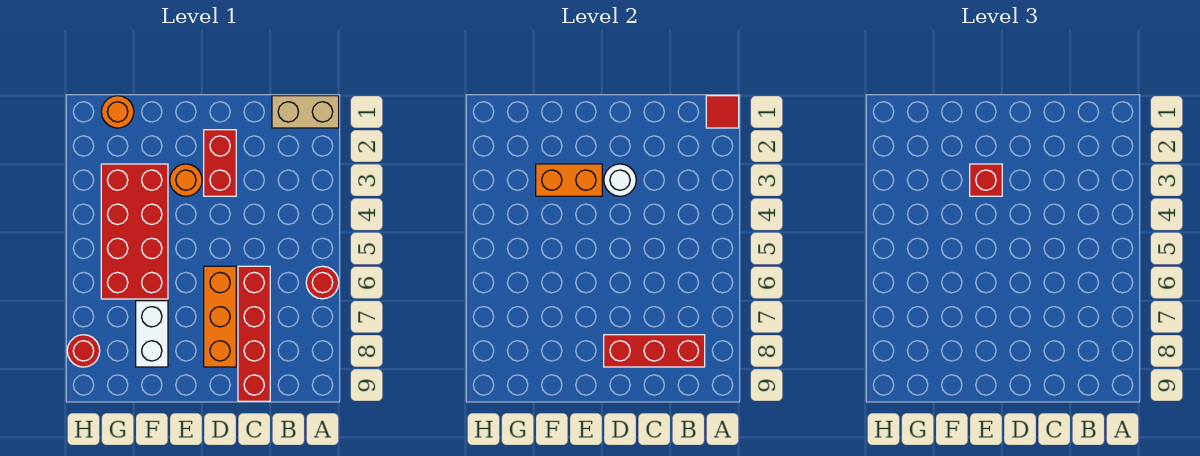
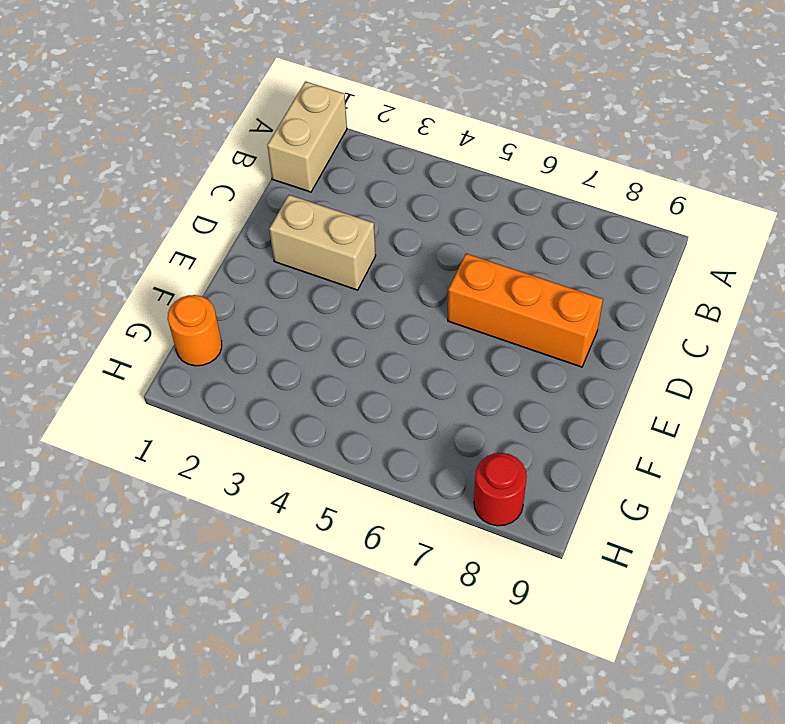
tan brick D2:D3 level 1 -> red brick D2:D3 level 1
none -> red round brick A6 level 1
none -> red brick C6:C9 level 1
none -> orange round brick E3 level 1

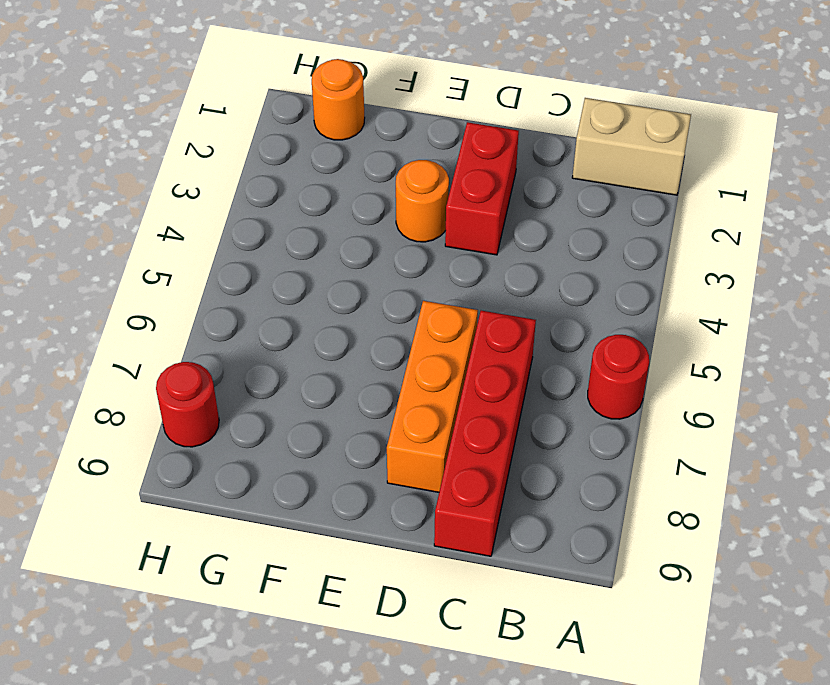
none -> red brick F3:G6 level 1
none -> white brick F7:F8 level 1
none -> red tile A1 level 2

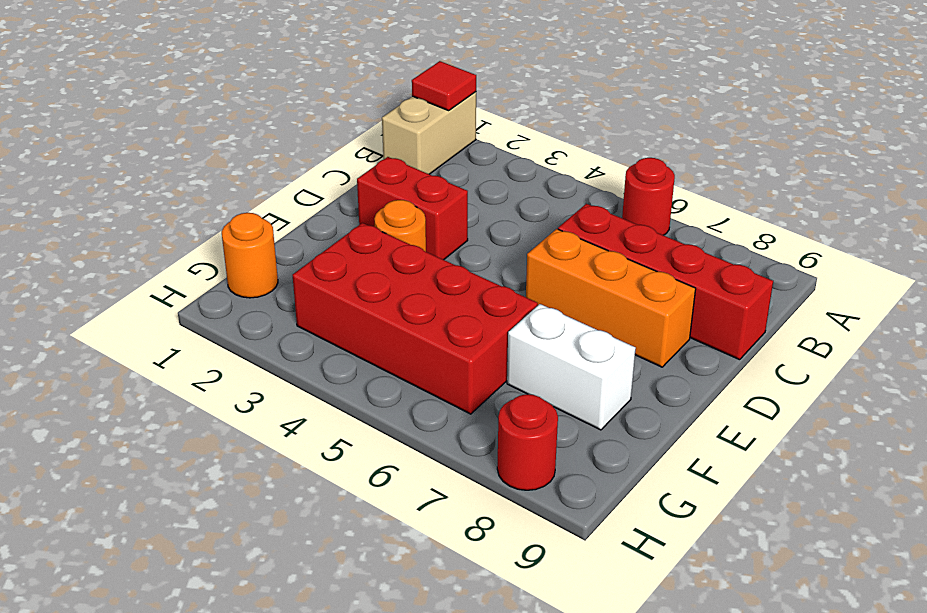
none -> red brick B8:D8 level 2
none -> white round brick D3 level 2
none -> orange brick E3:F3 level 2

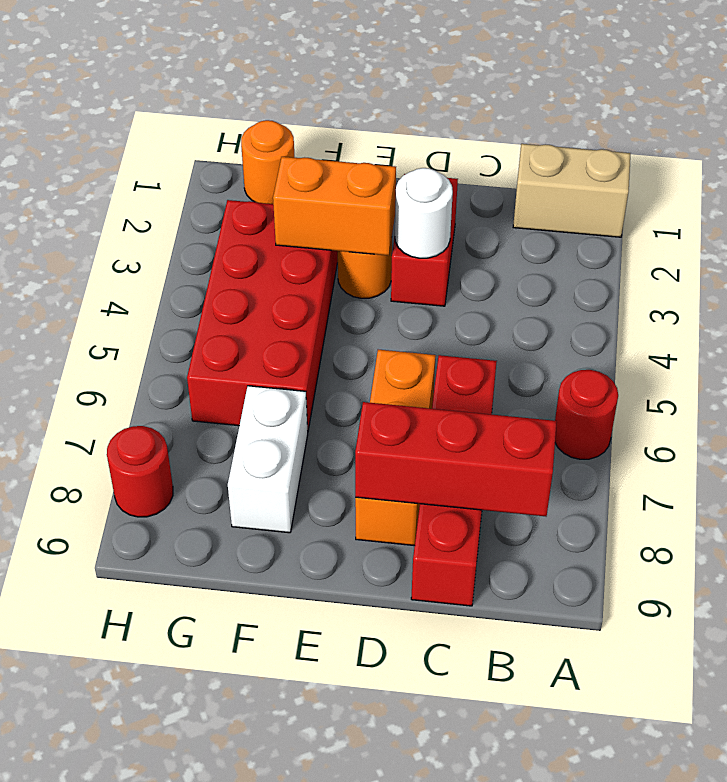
none -> red tile A1 level 2
none -> red brick E3 level 3

